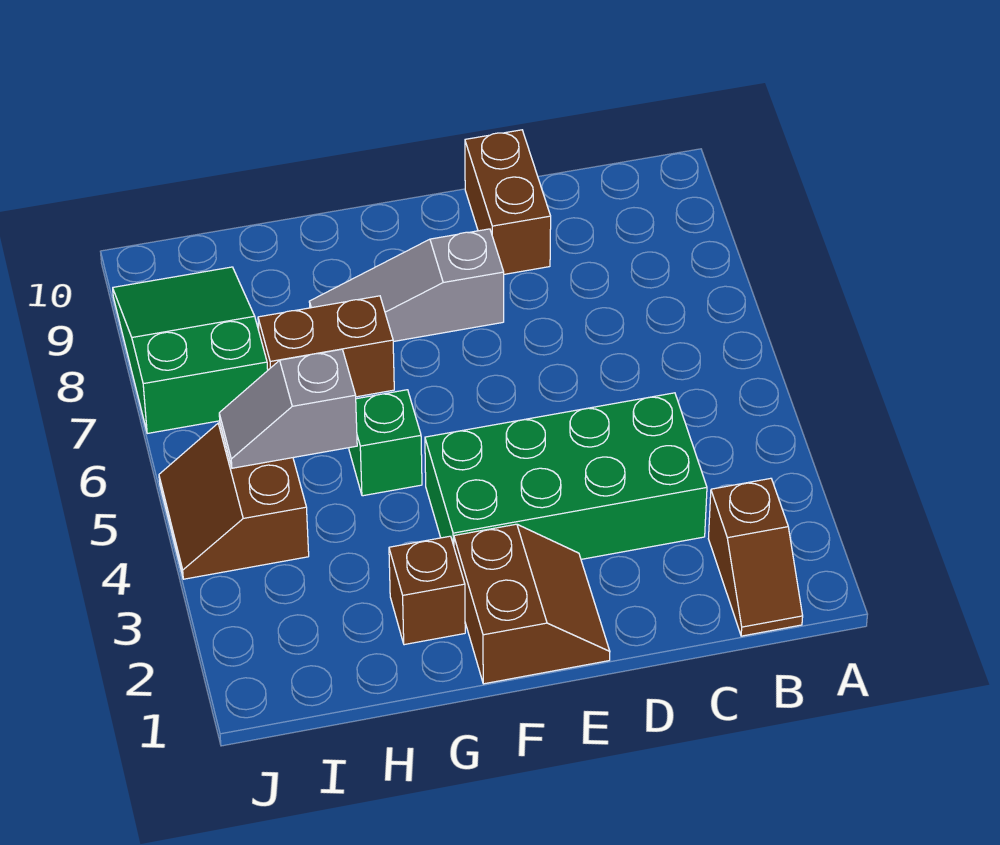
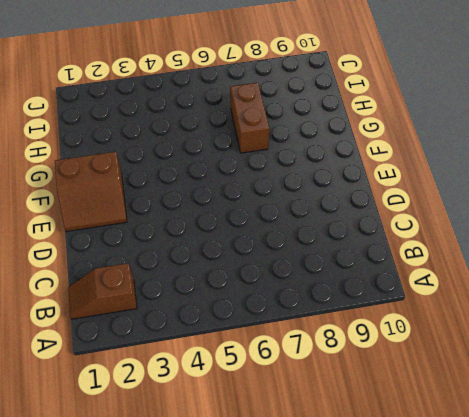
none -> green brick C3:F4 level 1
none -> brown brick D9:D10 level 1

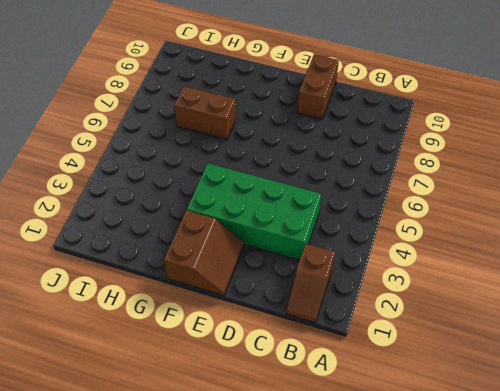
none -> grey slope E8:G8 level 1 top E
none -> brown brick G2 level 1

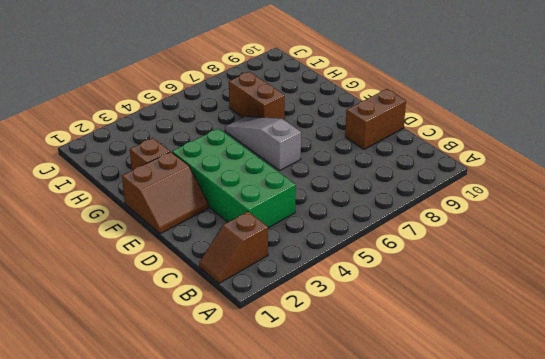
grey slope E6:G6 level 1 top E -> grey slope E8:G8 level 1 top E
none -> green brick G5 level 1
none -> brown slope I4:J5 level 1 top I

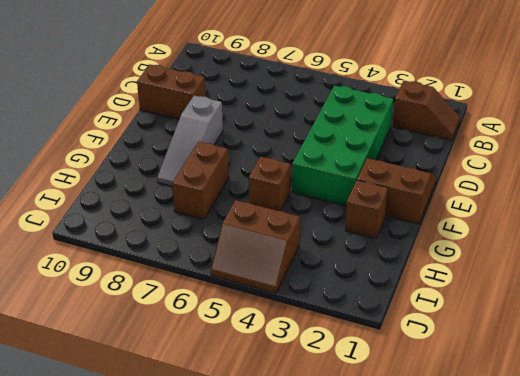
brown brick G5 level 1 -> green brick G5 level 1
none -> green slope I7:J9 level 1 top 7
none -> grey slope H5:I5 level 2 top H

